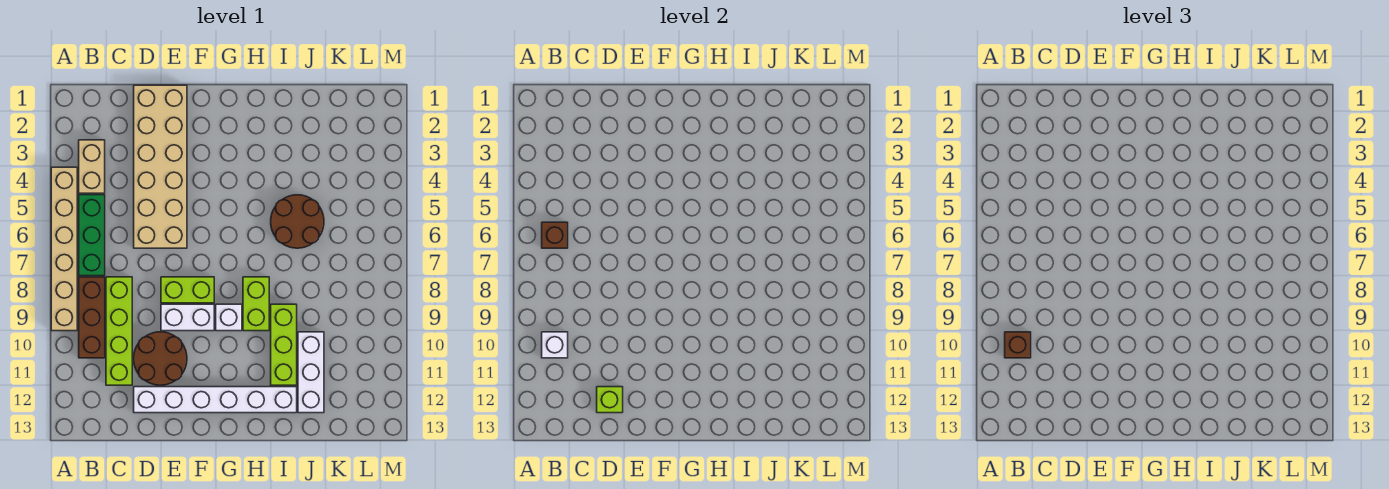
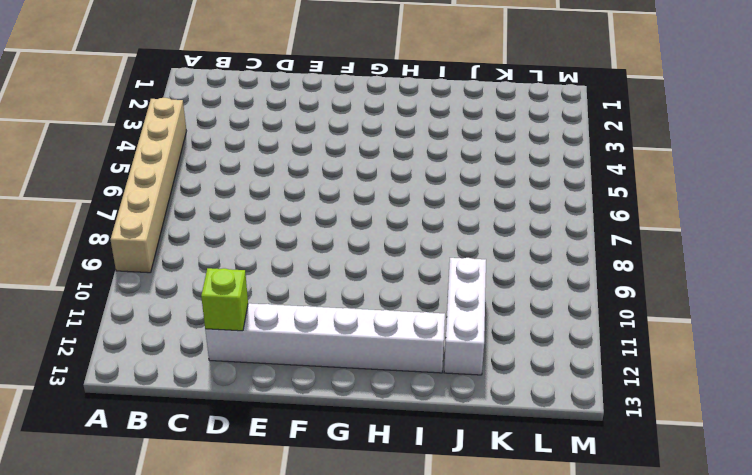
none -> tan brick B3:B4 level 1
none -> green brick B5:B7 level 1
none -> brown brick B8:B10 level 1

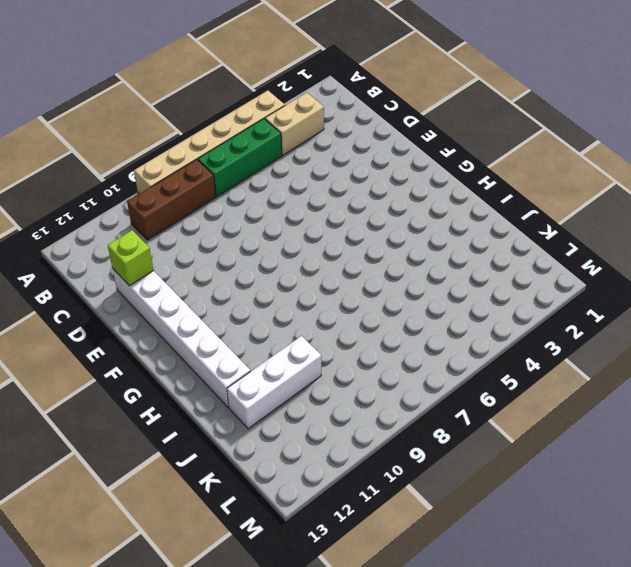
none -> lime brick C8:C11 level 1
none -> tan brick D1:E6 level 1
none -> brown round brick D10:E11 level 1

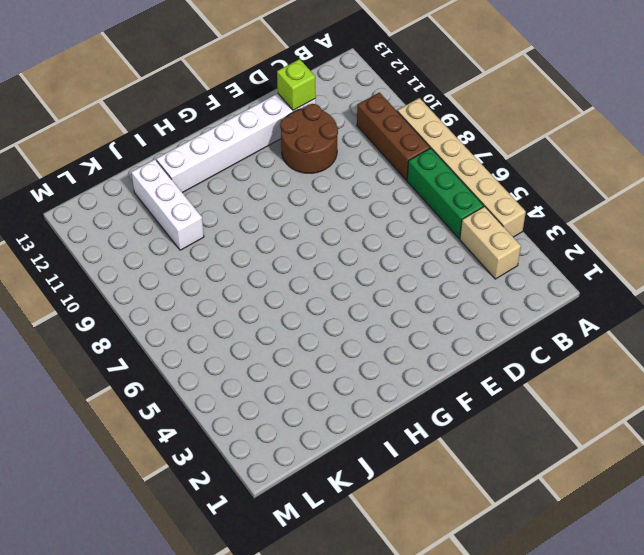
none -> lime brick C8:C11 level 1
none -> tan brick D1:E6 level 1
none -> lime brick E8:F8 level 1

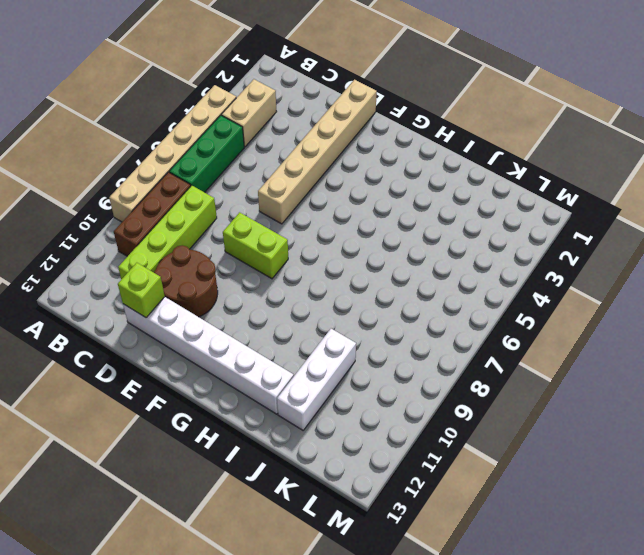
tan brick E1:E6 level 1 -> tan brick D1:E6 level 1
none -> white brick E9:F9 level 1
none -> white brick G9 level 1
none -> lime brick H8:H9 level 1

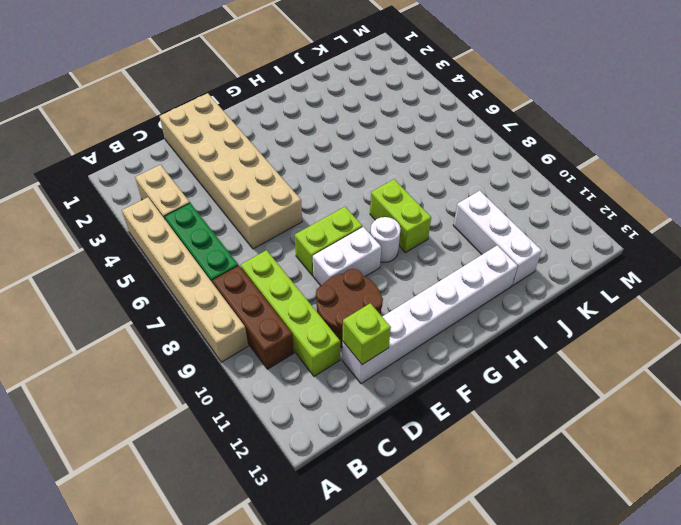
white round brick G9 level 1 -> white brick G9 level 1
none -> brown round brick I5:J6 level 1
none -> lime brick I9:I11 level 1
none -> brown brick B6 level 2

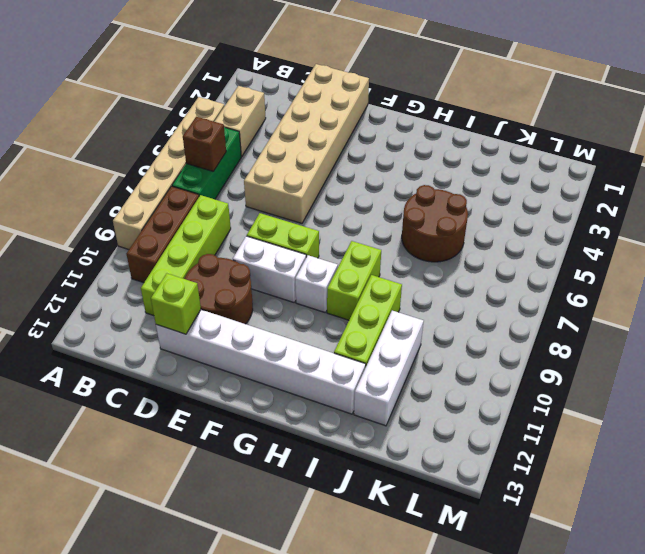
none -> white brick B10 level 2
none -> brown brick B10 level 3

